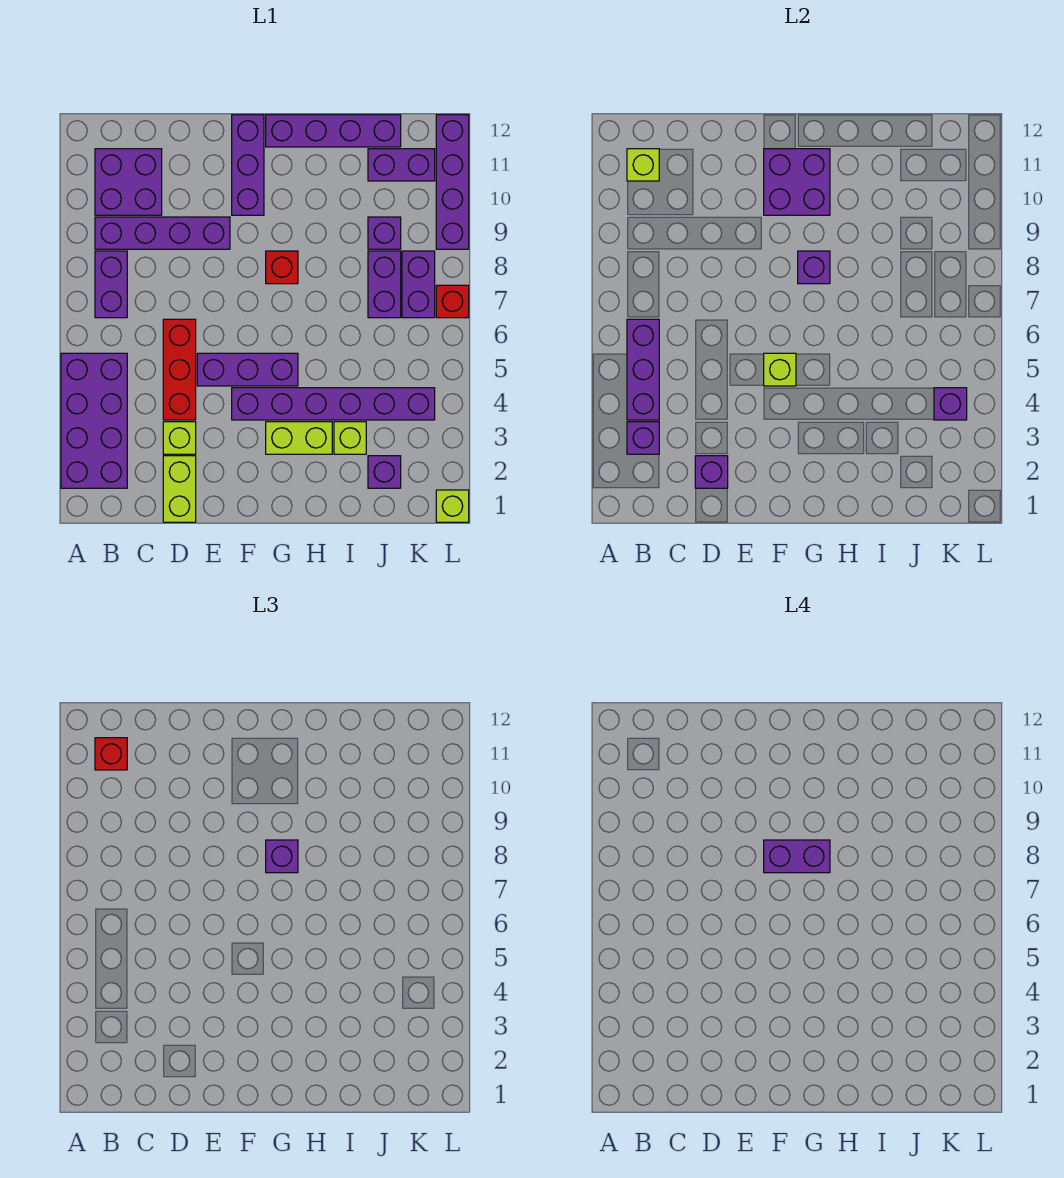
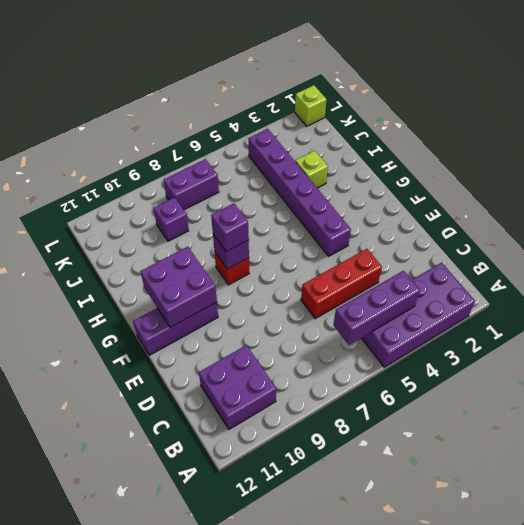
none -> purple brick B7:B8 level 1
none -> purple brick B9:E9 level 1
none -> lime brick D1:D2 level 1
none -> lime brick D3 level 1

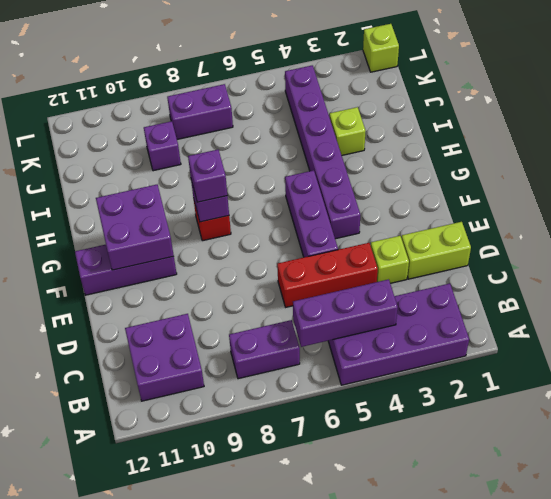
none -> purple brick B9:E9 level 1
none -> lime brick G3:H3 level 1
none -> purple brick G12:J12 level 1
none -> purple brick J2 level 1

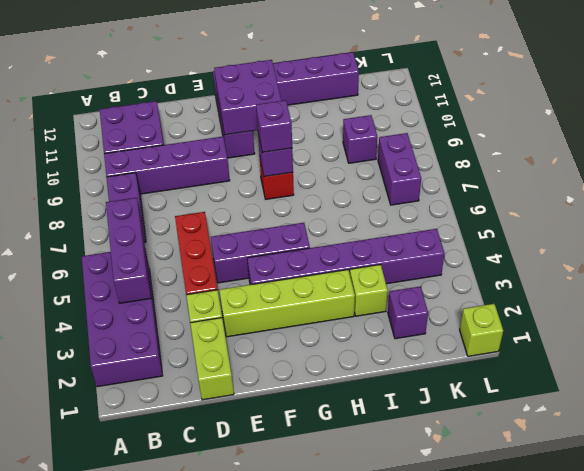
lime brick E3:H3 level 1 -> lime brick G3:H3 level 1
none -> purple brick J7:J8 level 1
none -> purple brick J11:K11 level 1
none -> red brick L7 level 1
none -> purple brick L9:L12 level 1

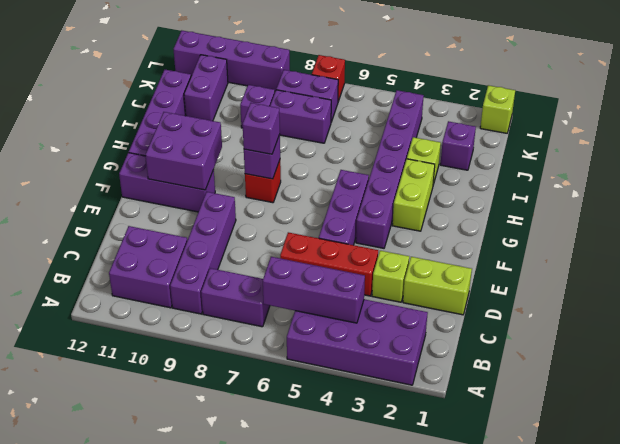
none -> purple brick B3 level 2
none -> lime brick B11 level 2
none -> purple brick D2 level 2
none -> lime brick F5 level 2

